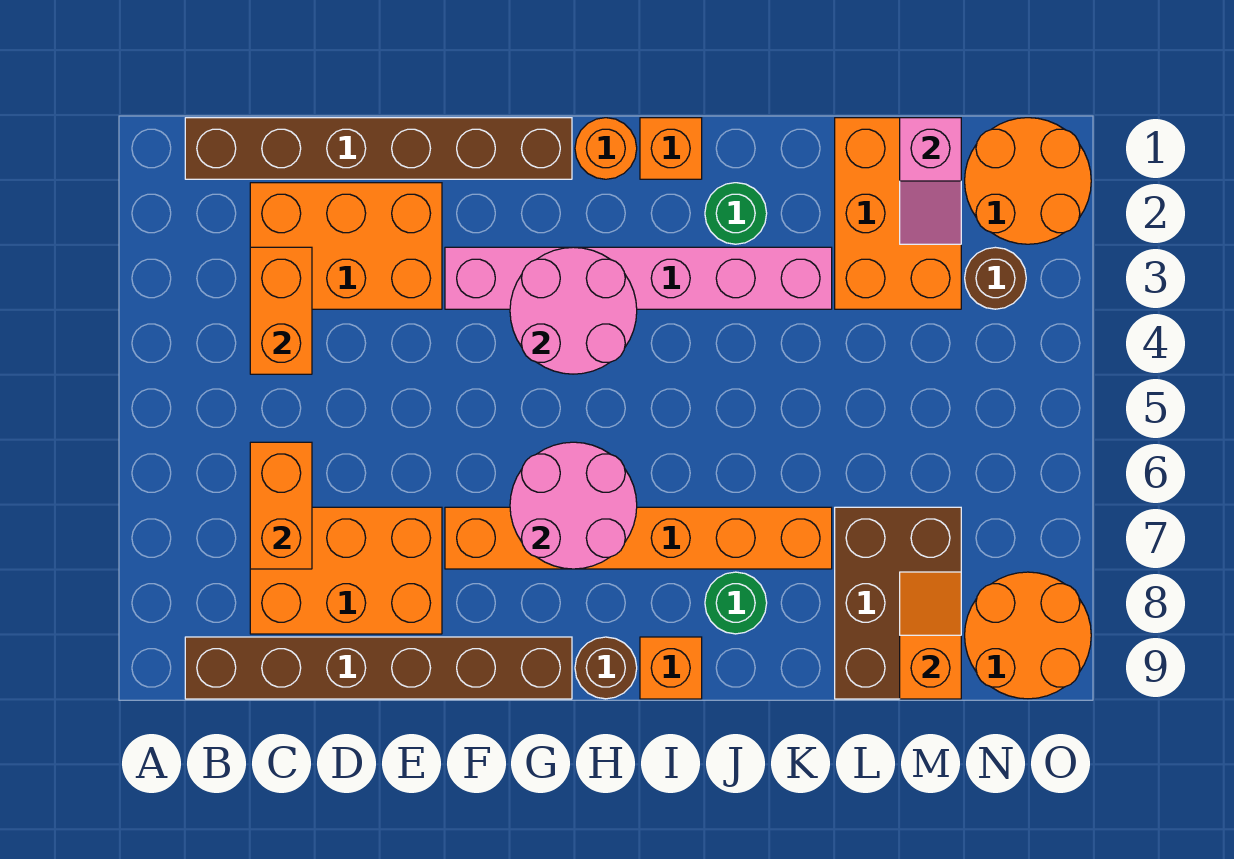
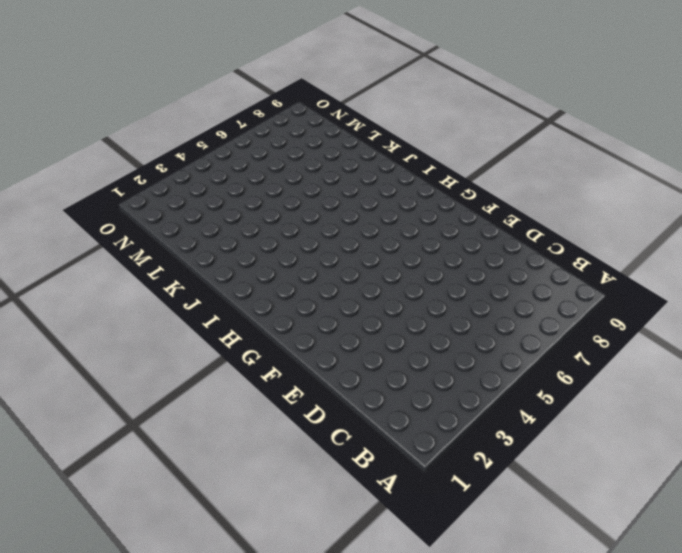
none -> brown brick B1:G1 level 1
none -> brown brick B9:G9 level 1
none -> orange brick C2:E3 level 1

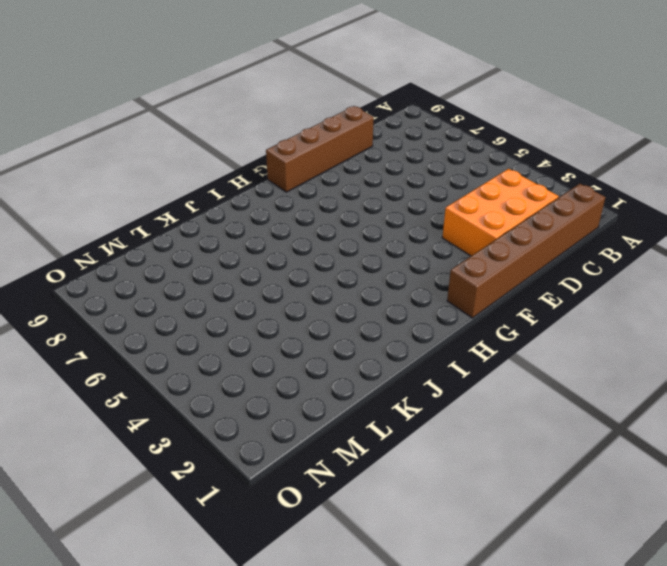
brown brick D9:G9 level 1 -> brown brick B9:G9 level 1
none -> orange brick C7:E8 level 1
none -> pink brick F3:K3 level 1
none -> orange brick F7:K7 level 1

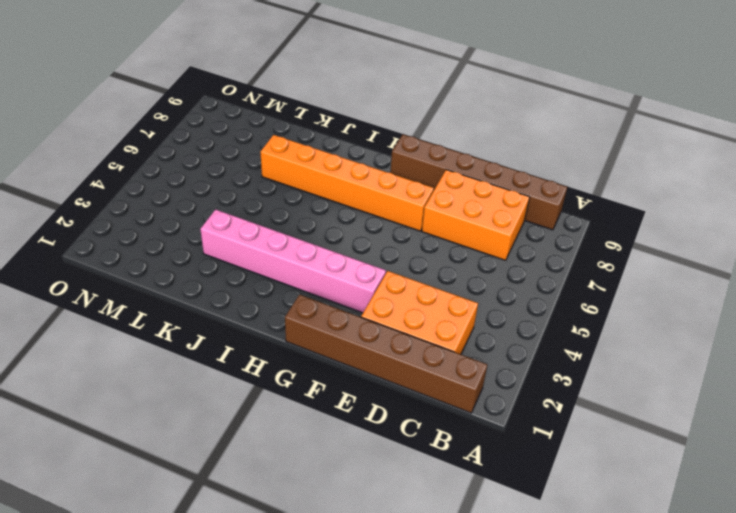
none -> orange round brick H1 level 1
none -> brown round brick H9 level 1
none -> orange brick I1 level 1

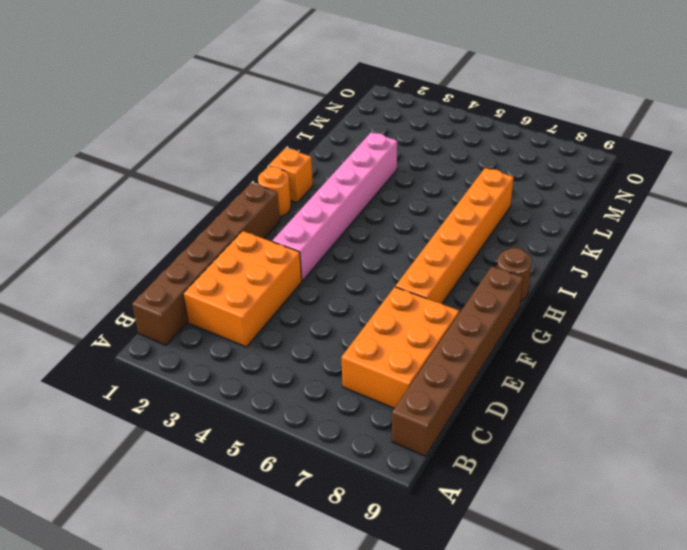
none -> orange brick I9 level 1
none -> green round brick J2 level 1
none -> green round brick J8 level 1

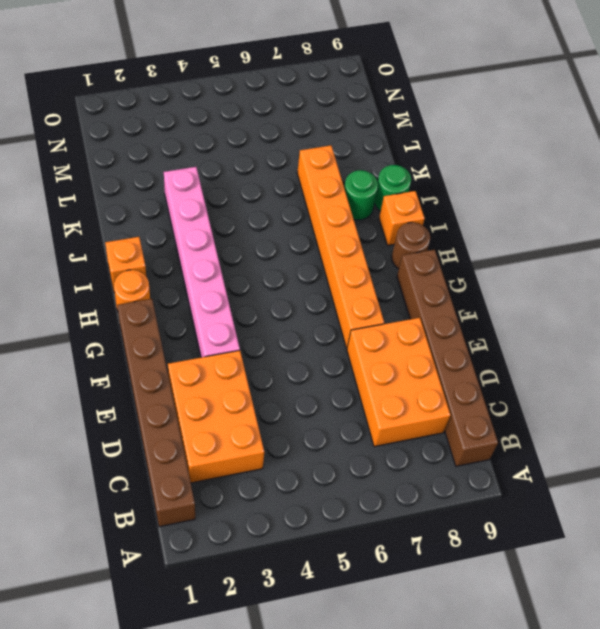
green round brick J9 level 1 -> green round brick J2 level 1
none -> orange brick L1:M3 level 1
none -> brown brick L7:M9 level 1
none -> orange round brick N1:O2 level 1

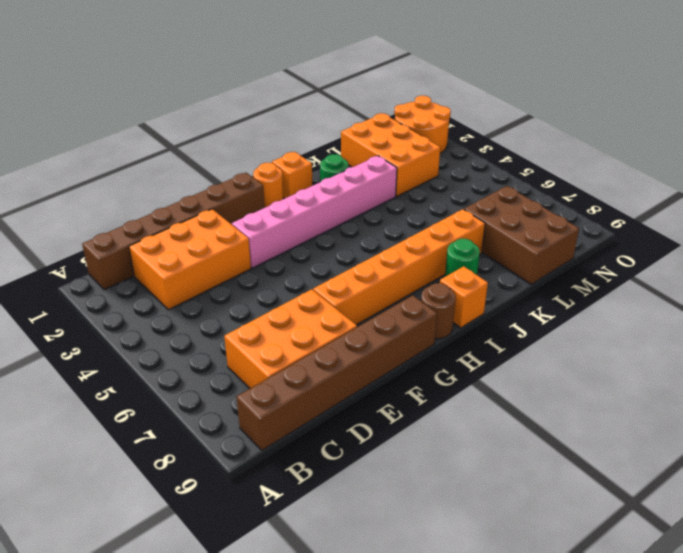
none -> brown round brick N3 level 1
none -> orange round brick N8:O9 level 1
none -> orange brick C3:C4 level 2

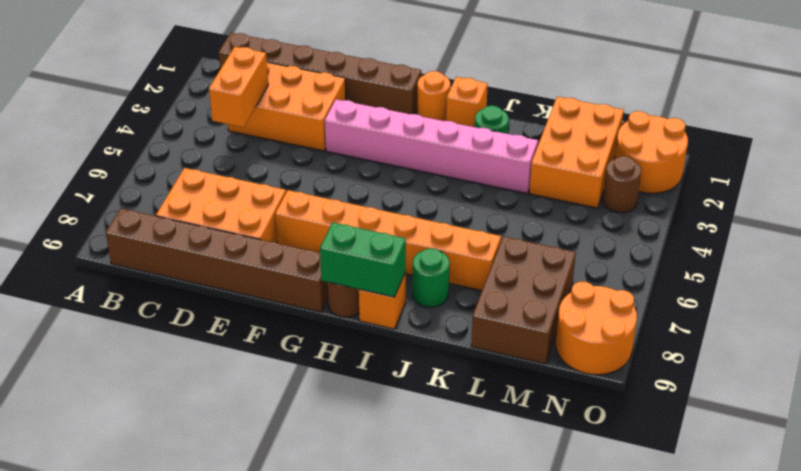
green brick H9:I9 level 2 -> none
none -> orange brick C6:C7 level 2
none -> pink round brick G3:H4 level 2
none -> pink round brick G6:H7 level 2

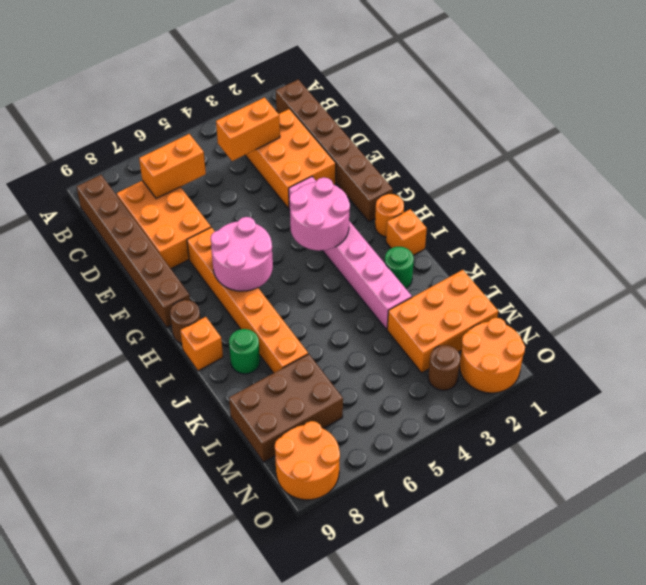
none -> pink slope M1:M2 level 2 top 1
none -> orange slope M8:M9 level 2 top 9

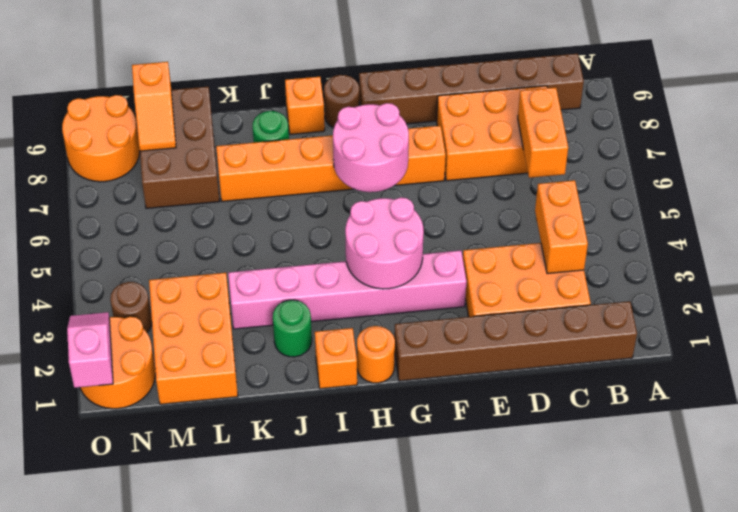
pink slope O1:O2 level 2 top 1 -> pink slope M1:M2 level 2 top 1

